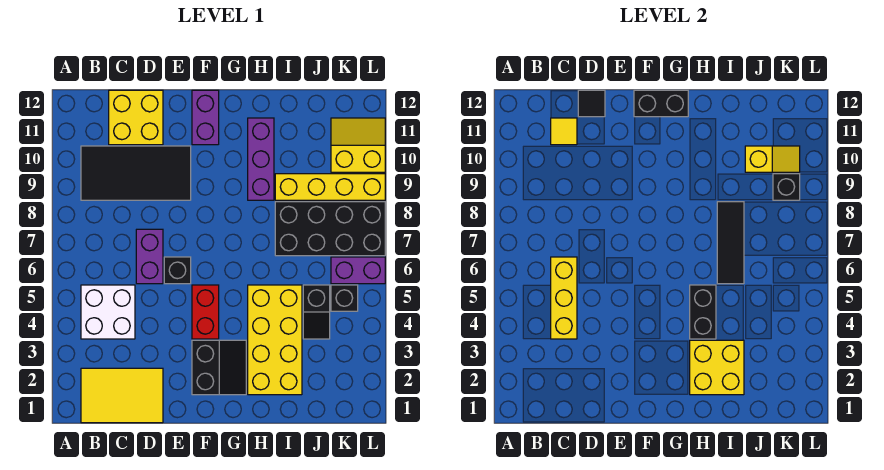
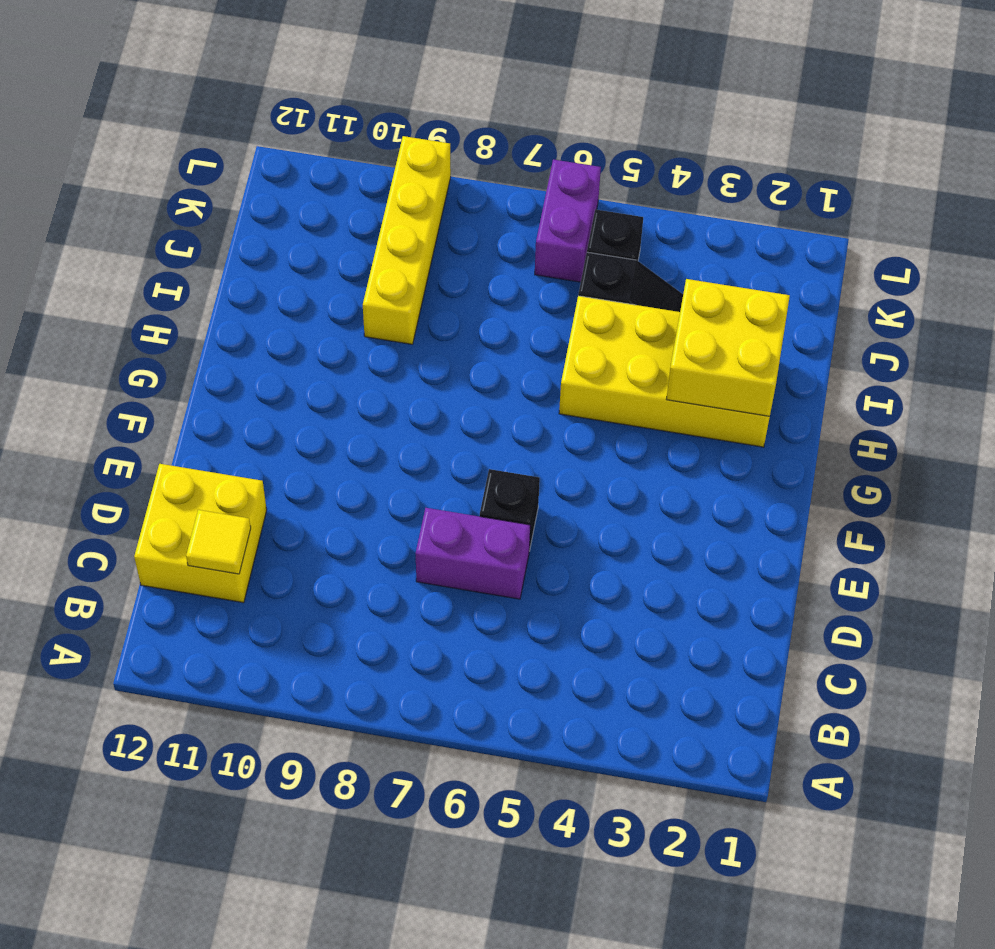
none -> yellow tile B1:D2 level 1
none -> white brick B4:C5 level 1
none -> black tile B9:E10 level 1

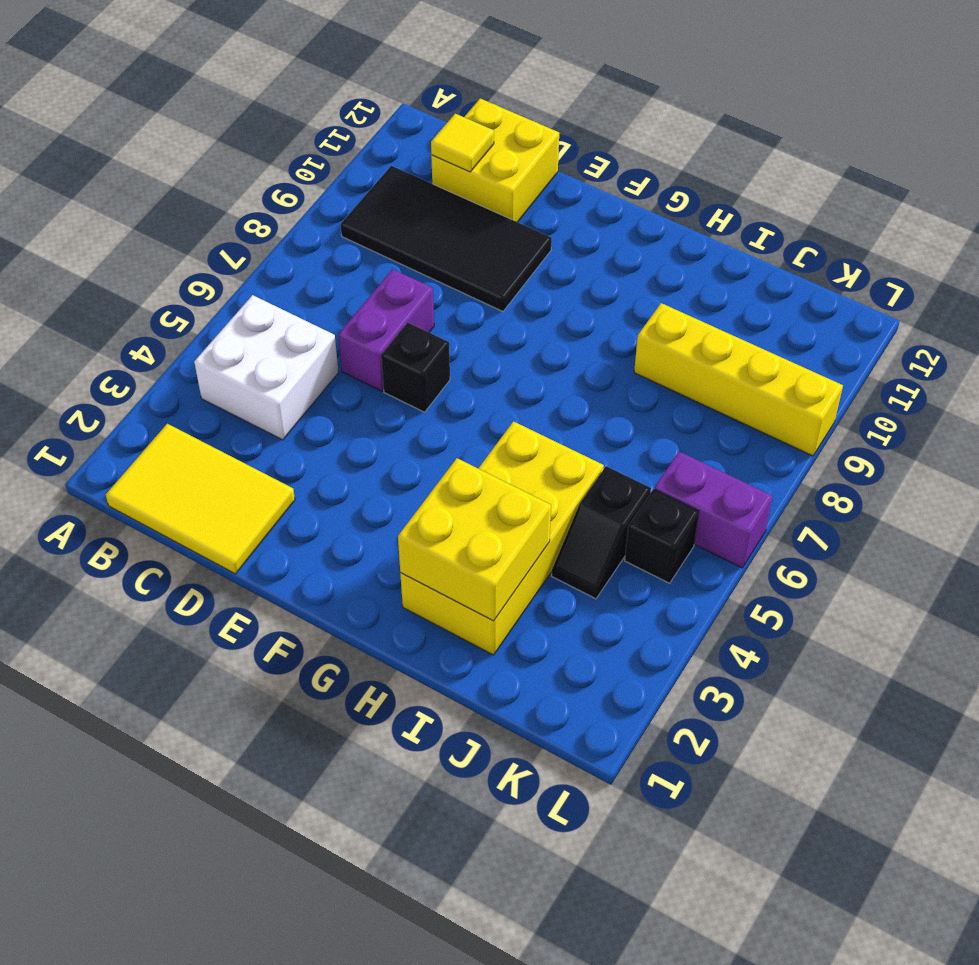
none -> black slope F2:G3 level 1 top F
none -> red brick F4:F5 level 1
none -> purple brick F11:F12 level 1

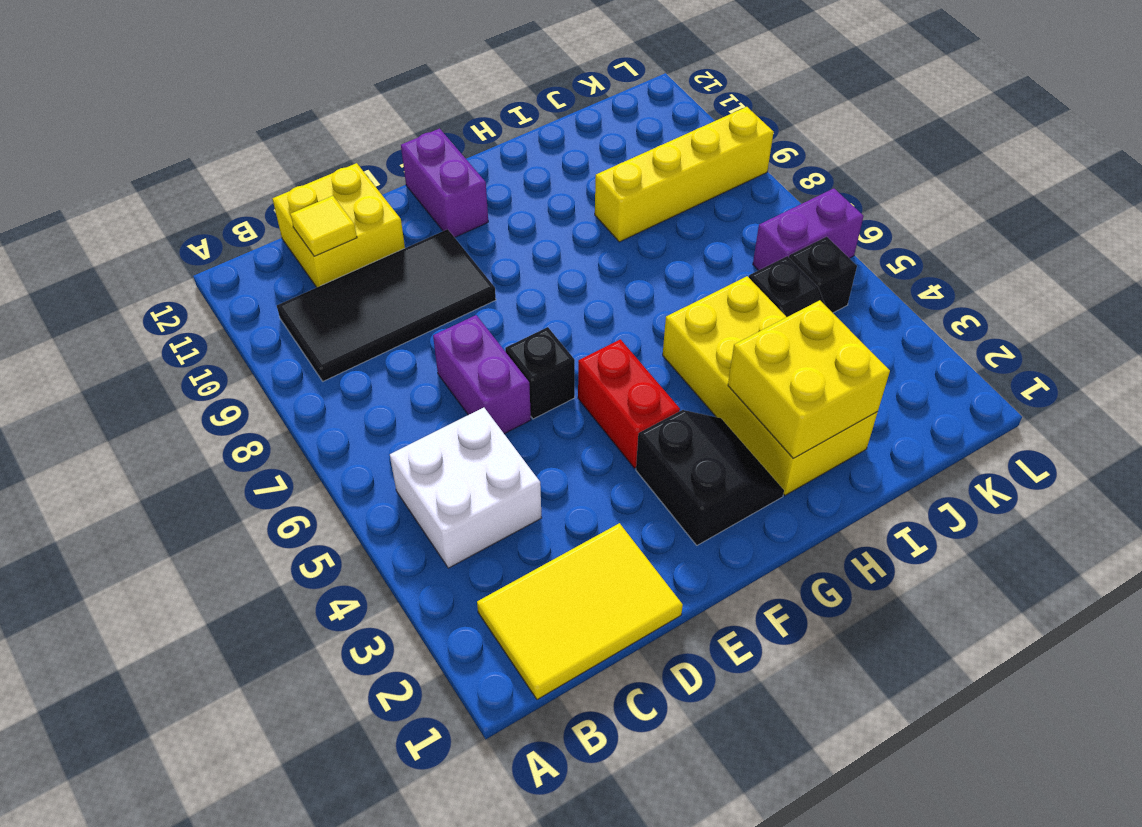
none -> purple brick H9:H11 level 1
none -> black brick I7:L8 level 1
none -> yellow slope K10:L11 level 1 top 10

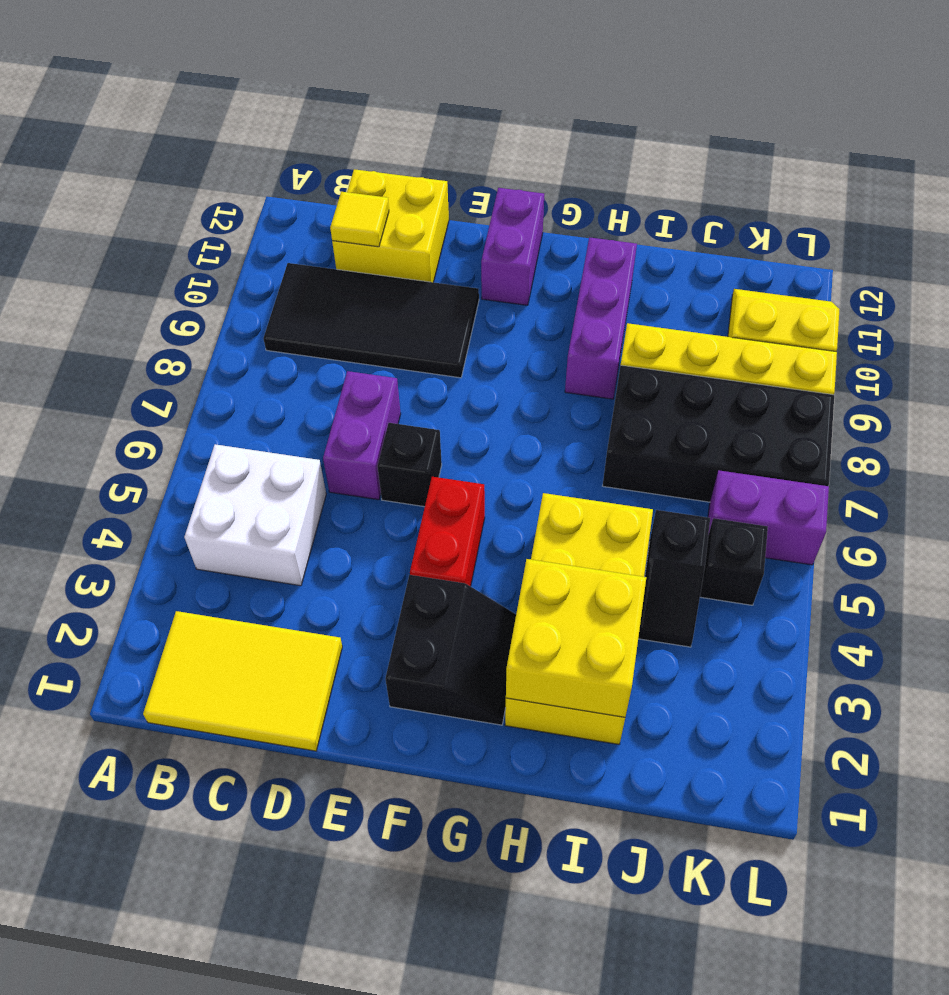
none -> yellow brick C4:C6 level 2
none -> black tile D12 level 2
none -> black brick F12:G12 level 2

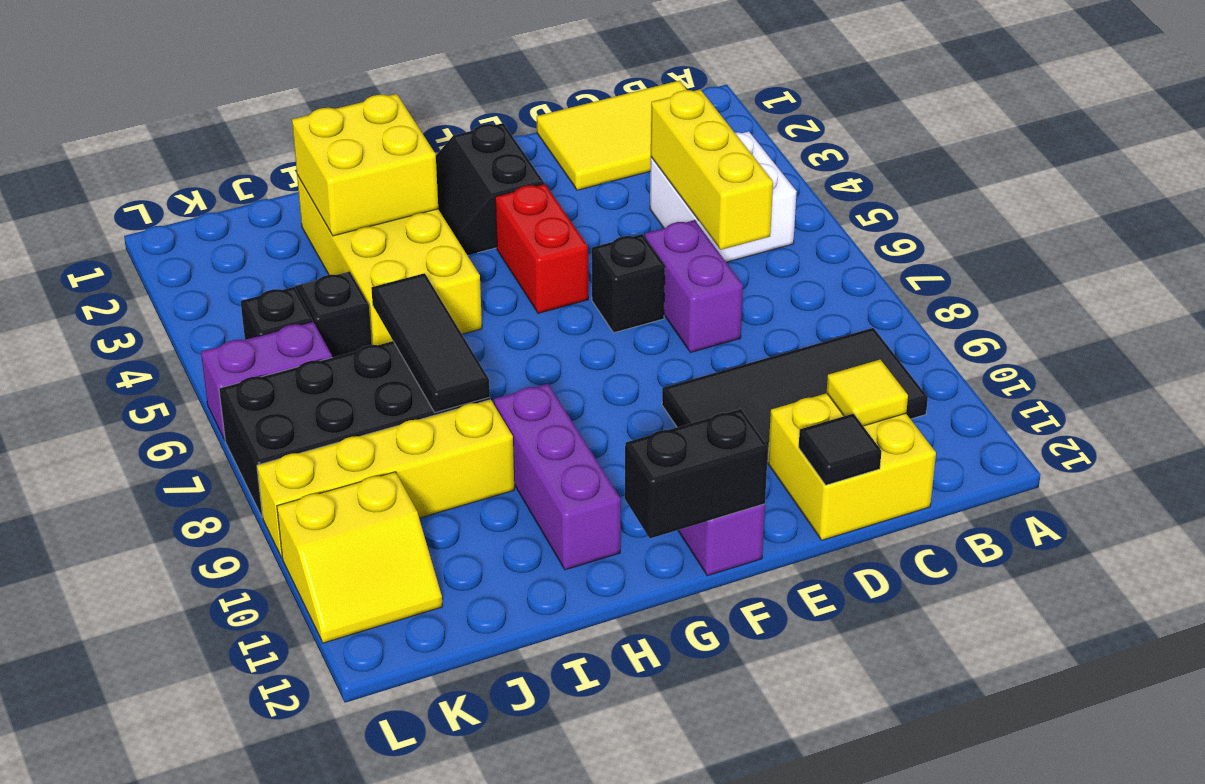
none -> black brick H4:H5 level 2
none -> yellow slope J10:K10 level 2 top J
none -> black brick K9 level 2

